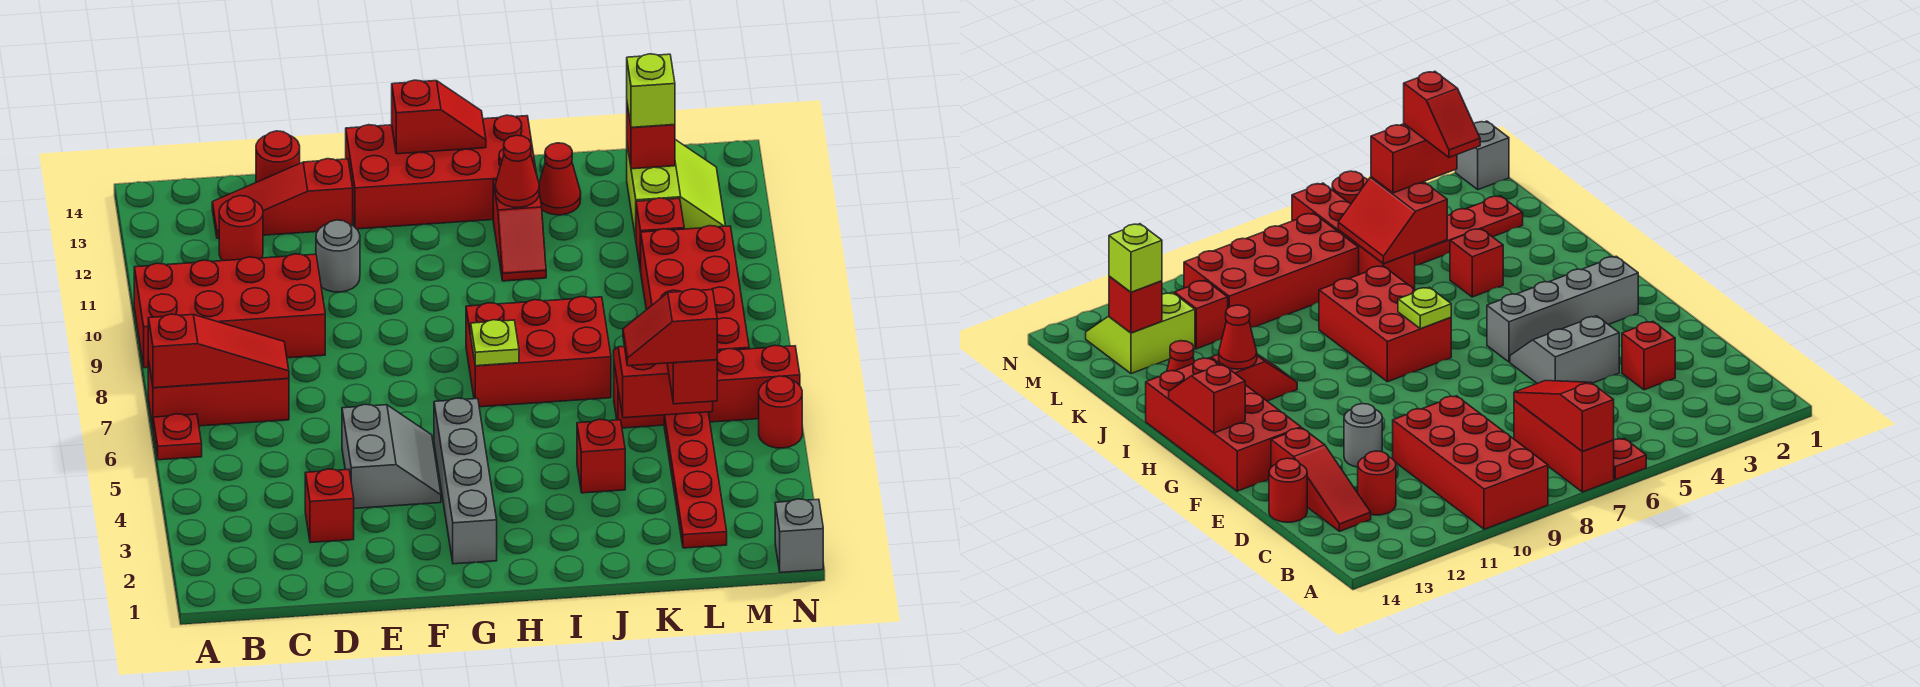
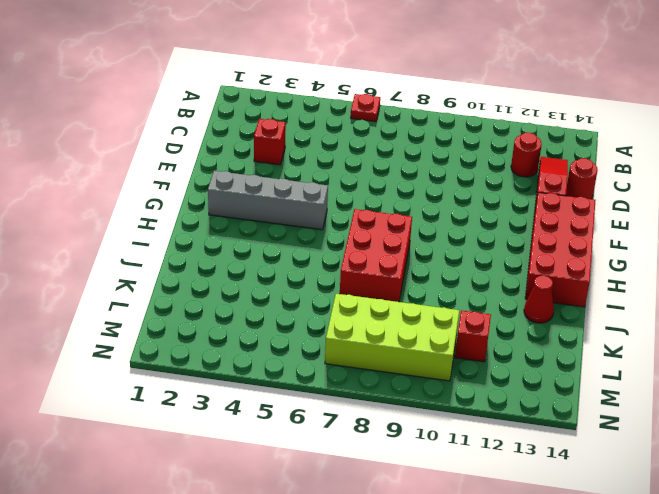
lime brick L7:M10 level 1 -> red brick L7:M10 level 1
none -> red brick A7:C7 level 1
none -> red brick A9:D10 level 1
none -> grey slope E4:F5 level 1 top E
none -> grey round brick E11 level 1

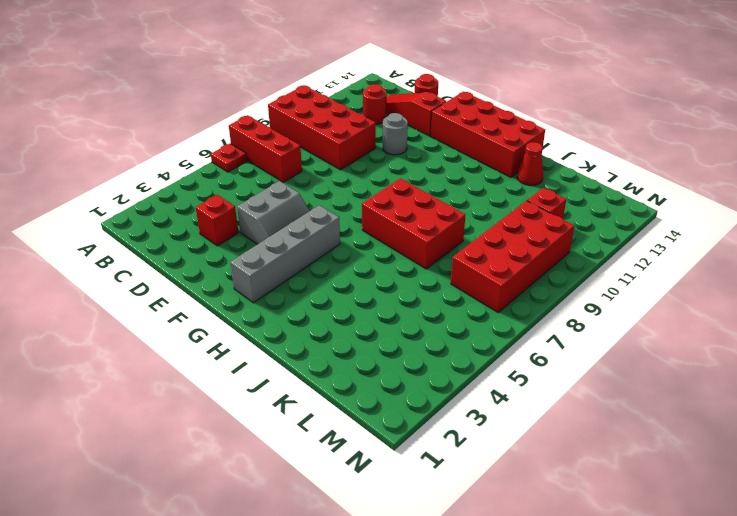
none -> red slope I11:I12 level 1 top 12
none -> red brick J4 level 1
none -> red brick K6:N6 level 1
none -> red plate L2:L5 level 1

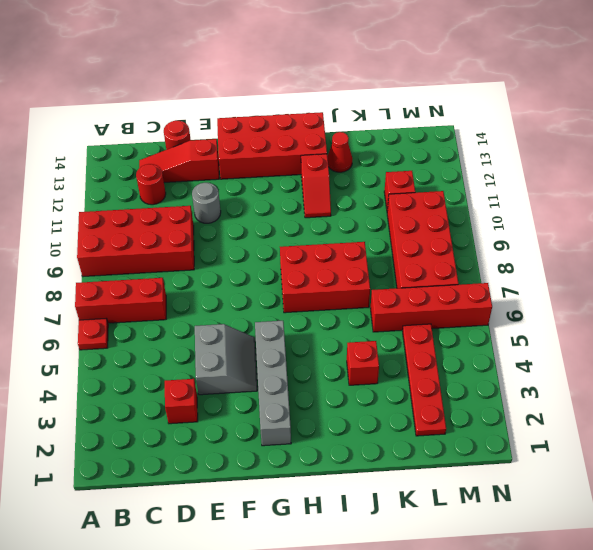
none -> lime slope L12:M13 level 1 top L
none -> grey brick N1 level 1
none -> red round brick N5 level 1
none -> red slope A7:C7 level 2 top A

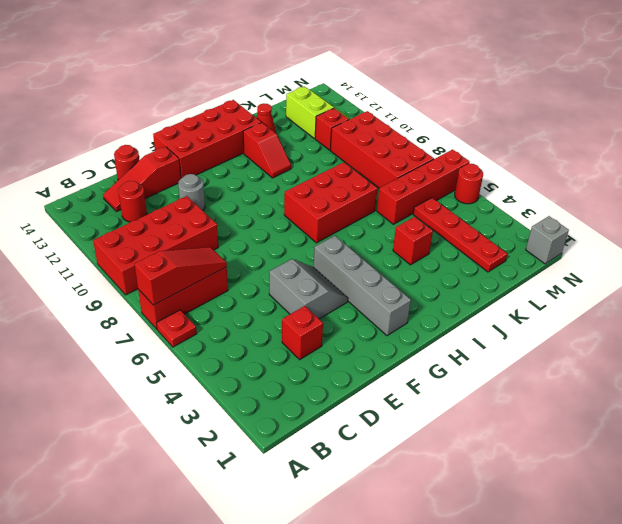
none -> red slope G14:H14 level 2 top G
none -> lime plate H7 level 2
none -> red cone I12 level 2
none -> red slope K5:L6 level 2 top 5

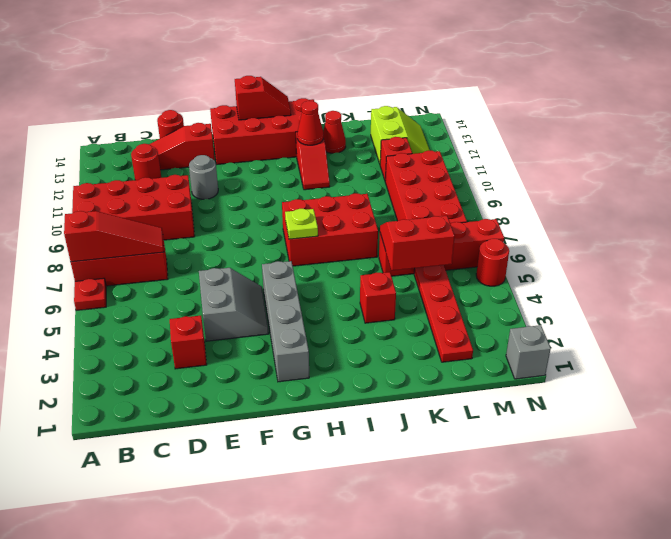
none -> red brick L13 level 2
none -> red brick L4:L5 level 3
none -> lime brick L13 level 3
none -> red slope K4:L4 level 4 top L

